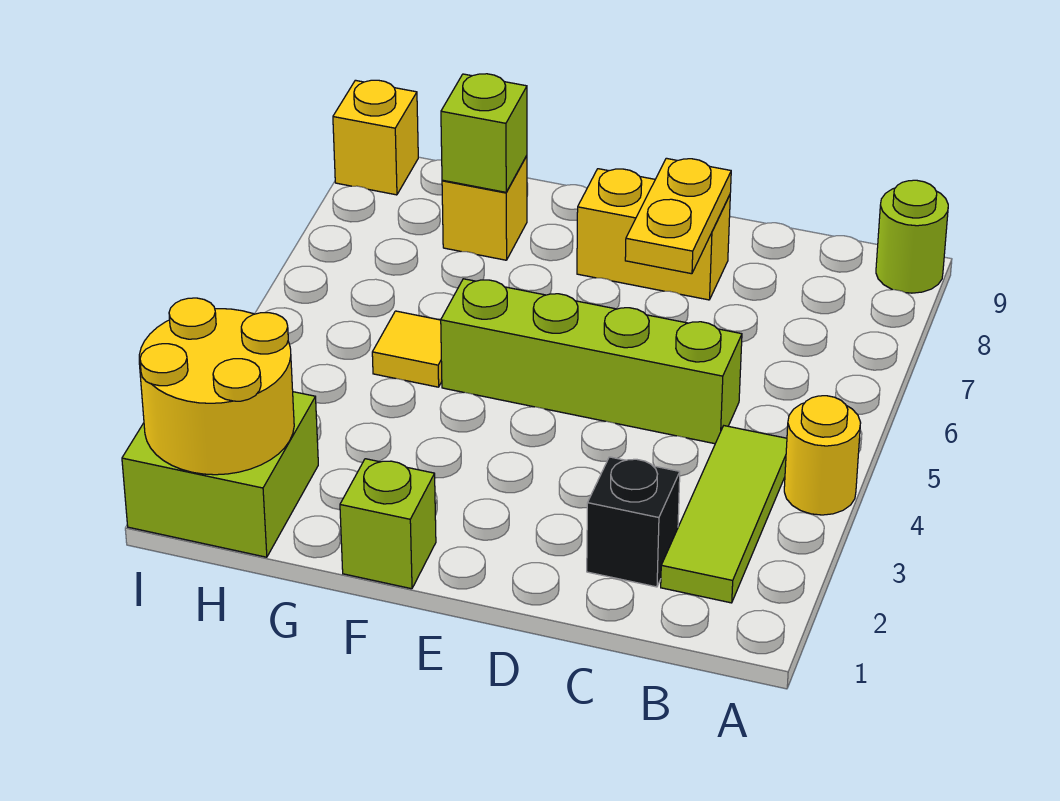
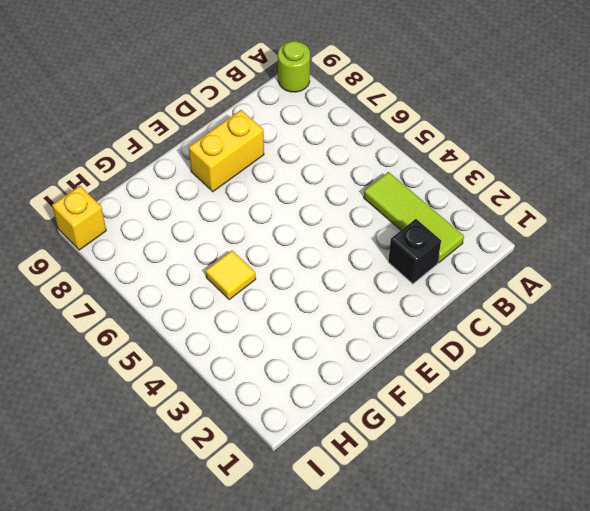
none -> yellow round brick A4 level 1
none -> lime brick C5:F5 level 1
none -> lime brick F1 level 1

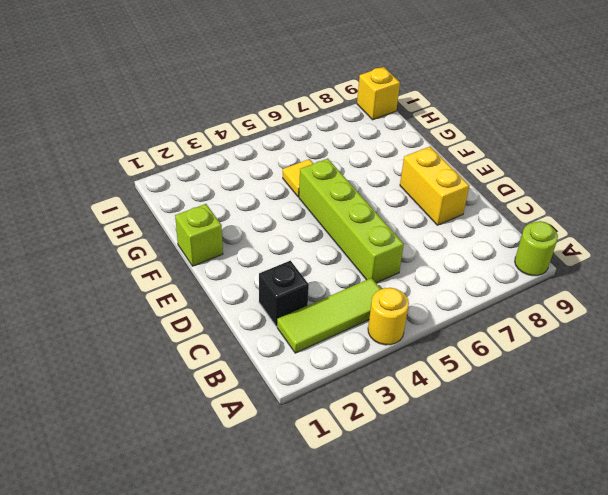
none -> yellow brick G8 level 1
none -> lime brick H1:I2 level 1
none -> yellow plate D7:D8 level 2

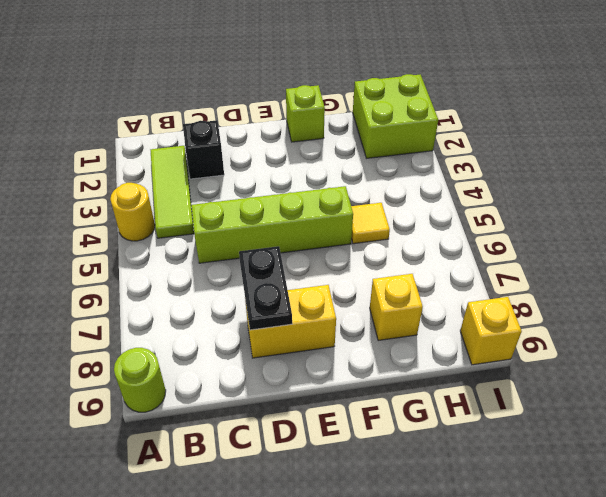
black plate D7:D8 level 2 -> yellow plate D7:D8 level 2
none -> lime brick G8 level 2
none -> yellow round brick H1:I2 level 2

